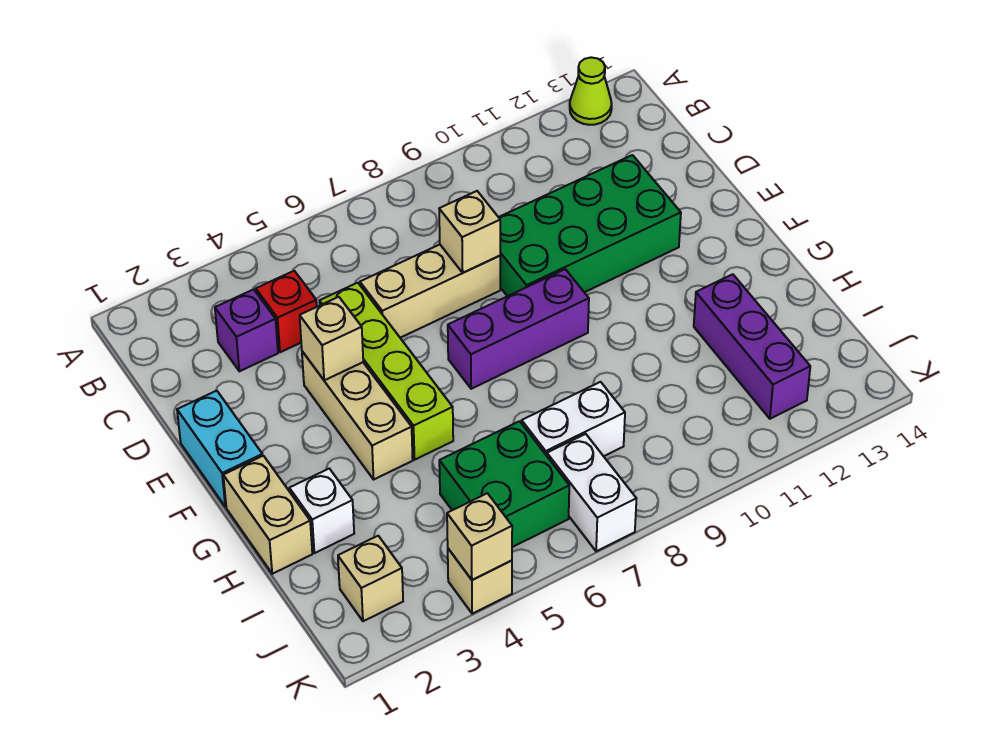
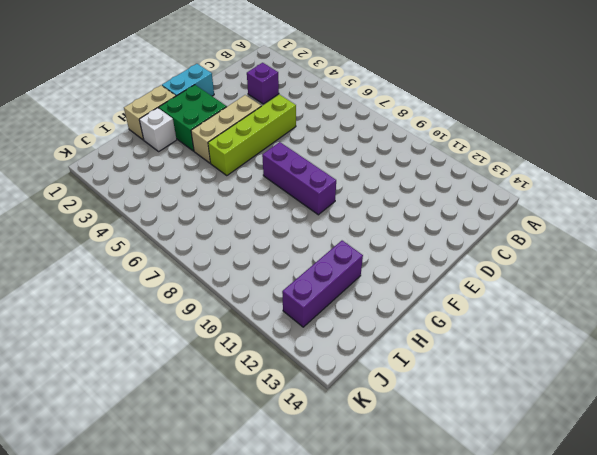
green brick F2:G3 level 1 -> green brick I5:J6 level 1
none -> lime cone A13 level 1
none -> red brick C4 level 1
none -> tan brick D6:D8 level 1

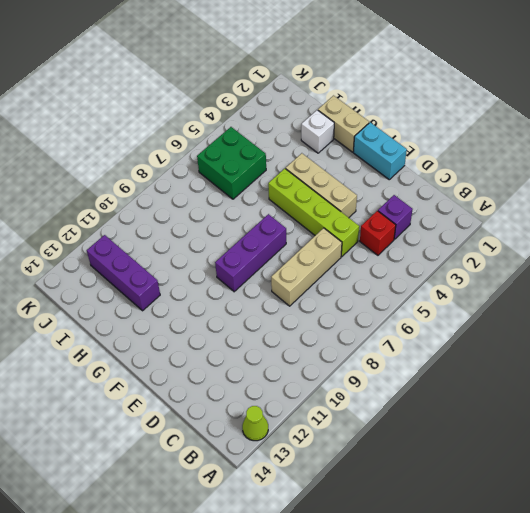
none -> green brick D9:E12 level 1
none -> white brick I7:I8 level 1
none -> tan brick J2 level 1

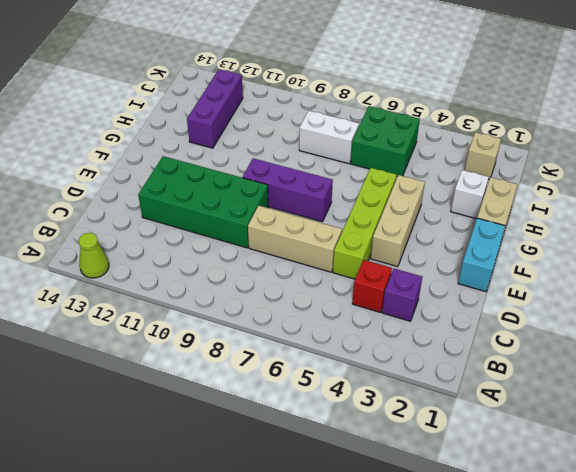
none -> white brick J7:K7 level 1
none -> tan brick K4 level 1
none -> tan brick D8 level 2

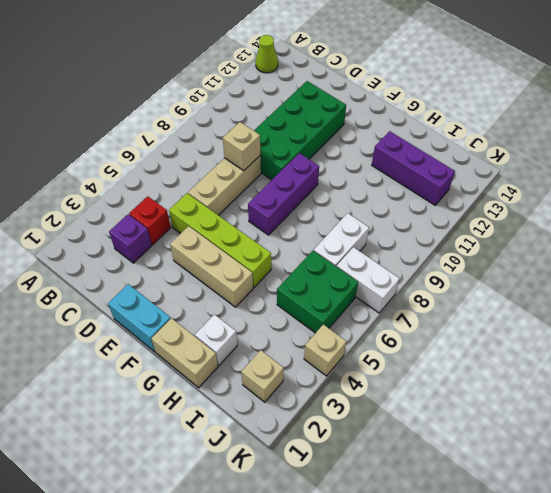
none -> tan brick E4 level 2
none -> tan brick K4 level 2

